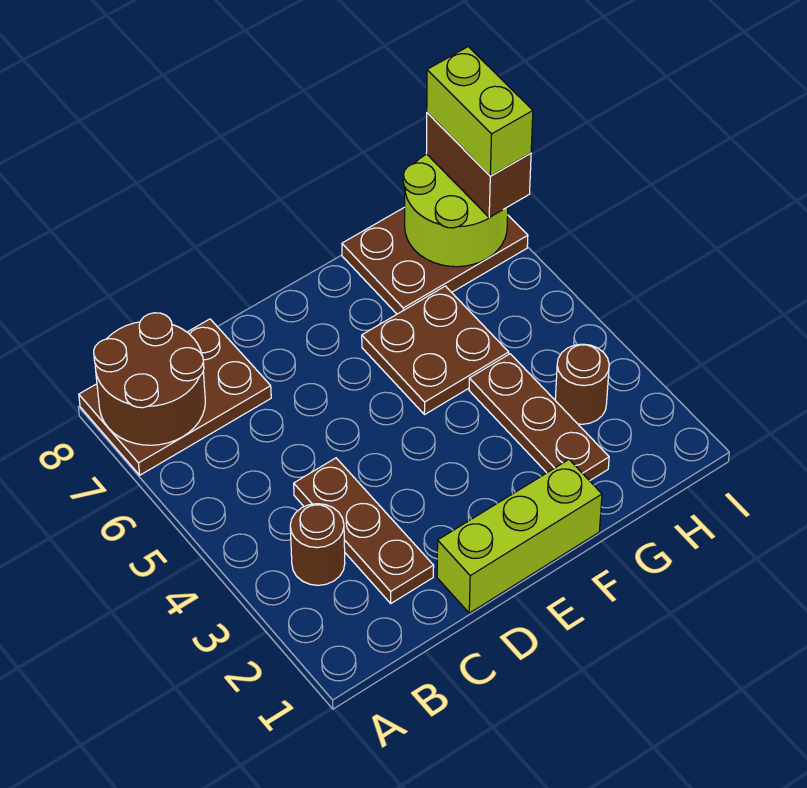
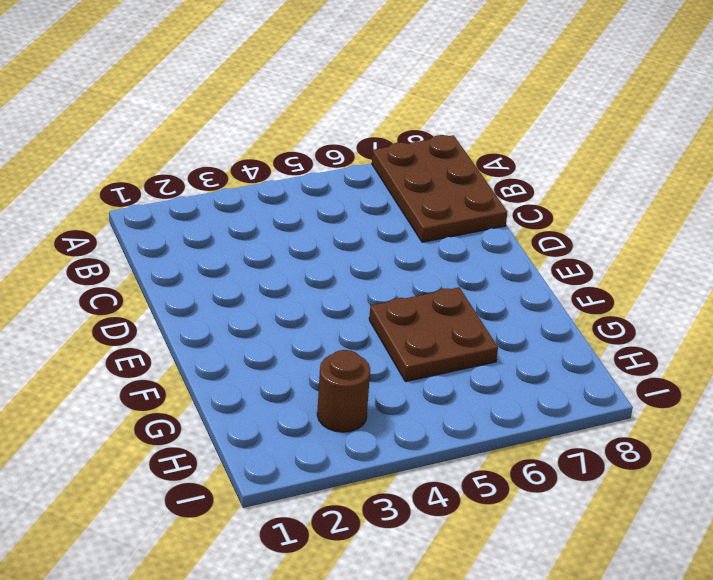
none -> brown round brick B3 level 1
none -> brown plate C2:C4 level 1
none -> lime brick D1:F1 level 1

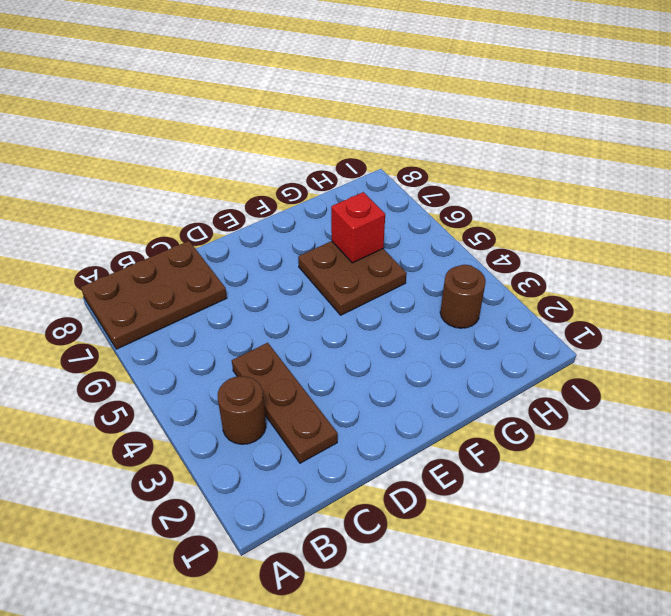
red brick G6 level 2 -> none
none -> lime brick D1:F1 level 1
none -> brown plate G2:G4 level 1
none -> brown plate G7:I8 level 1

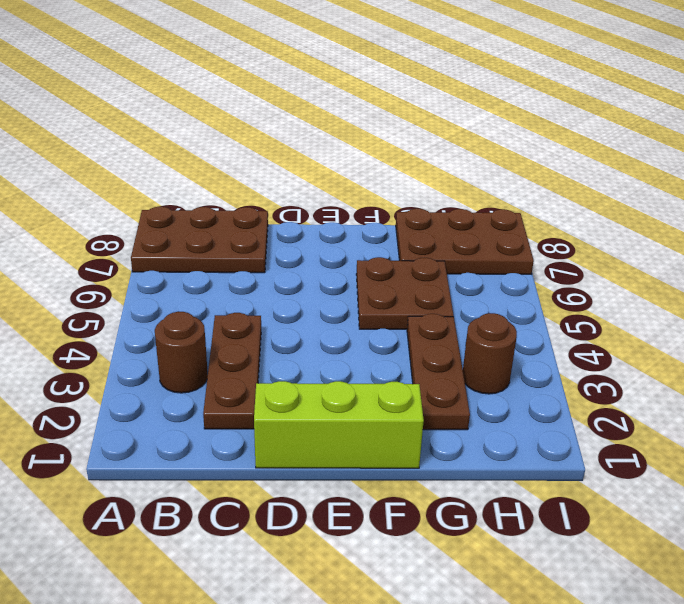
none -> brown round brick A7:B8 level 2
none -> lime round brick H7:I8 level 2
none -> brown brick I7:I8 level 3

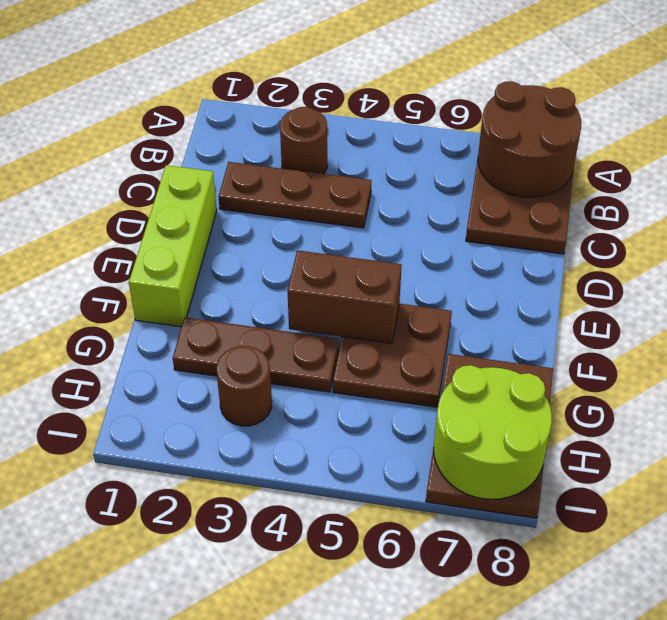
brown brick F4:F5 level 2 -> brown brick I7:I8 level 3
none -> lime brick I7:I8 level 4

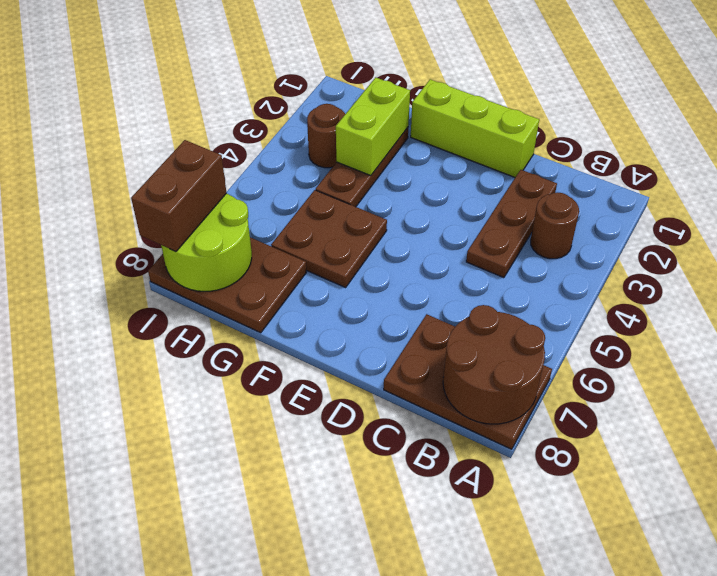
lime brick G2:G3 level 2 -> lime brick I7:I8 level 4

